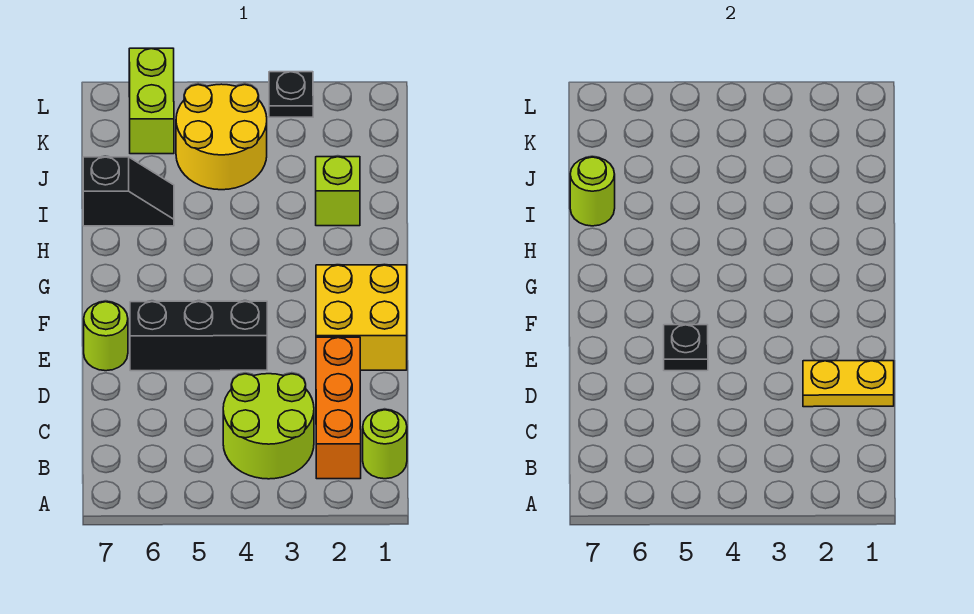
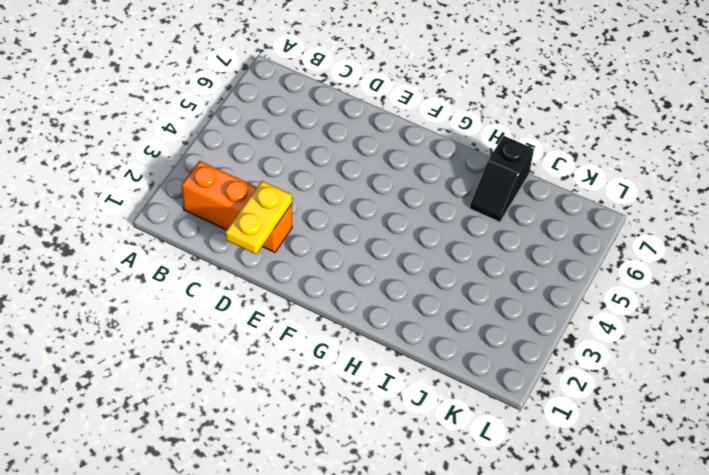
none -> lime round brick B1 level 1
none -> lime round brick B3:C4 level 1
none -> yellow brick E1:F2 level 1

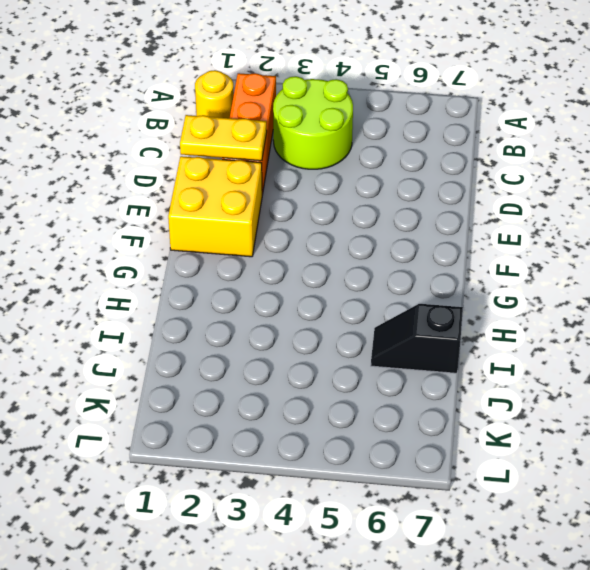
yellow round brick B1 level 1 -> lime round brick B1 level 1
none -> black brick E4:E6 level 1
none -> lime round brick E7 level 1
none -> lime brick I2 level 1

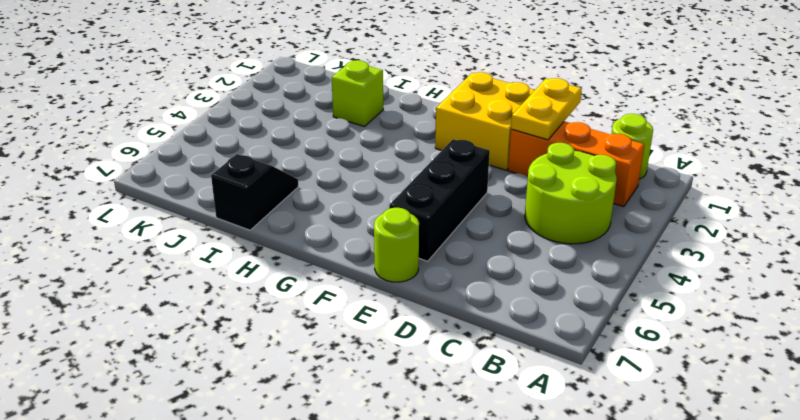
none -> yellow round brick J4:K5 level 1
none -> lime brick K6:L6 level 1
none -> black plate L3 level 1

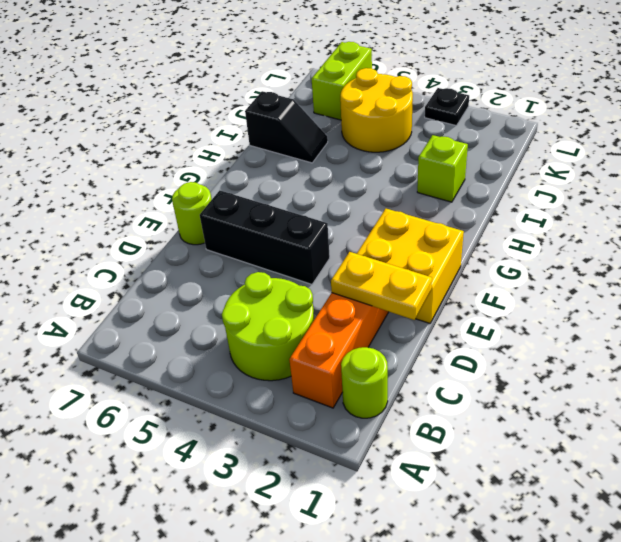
none -> black plate E5 level 2
none -> lime round brick I7 level 2

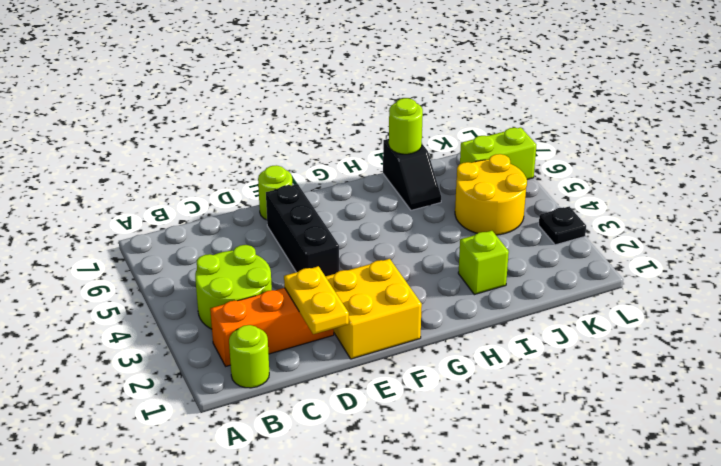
none -> black plate E5 level 2

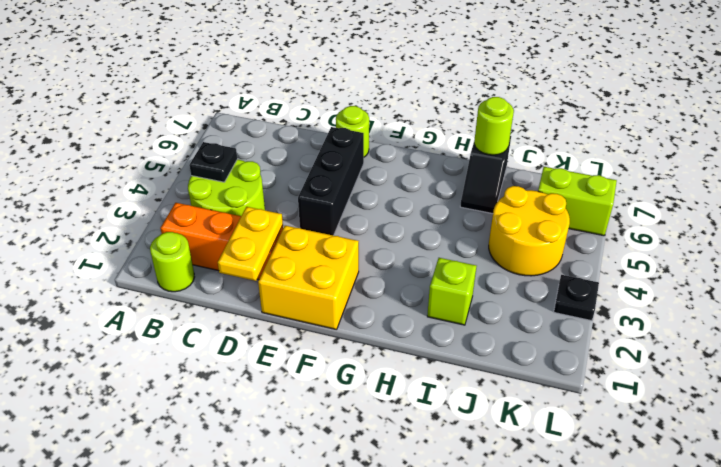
black plate B4 level 2 -> black plate E5 level 2

